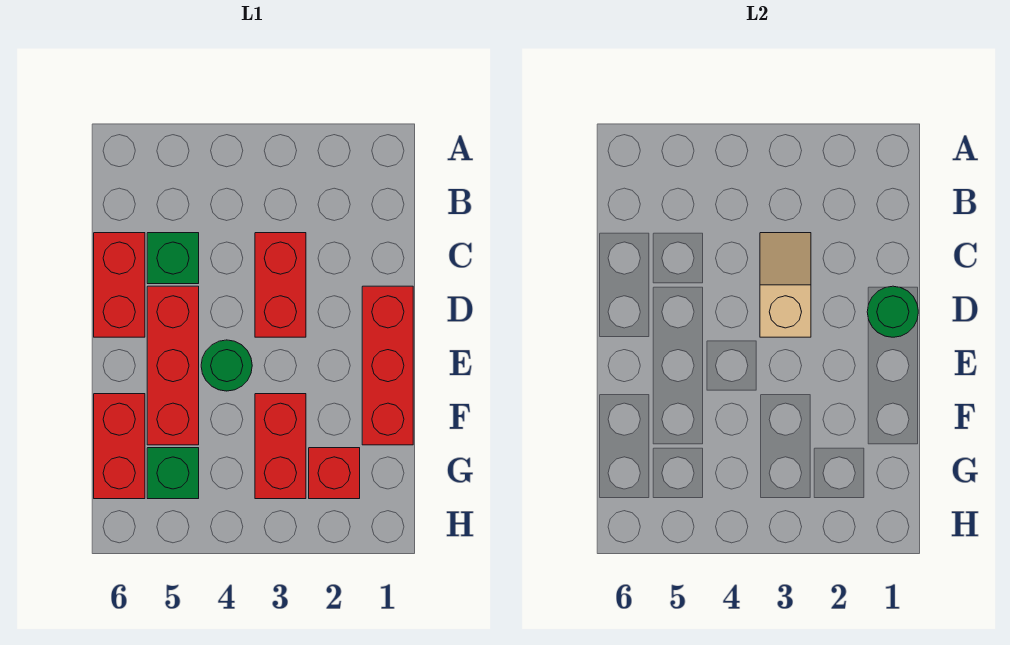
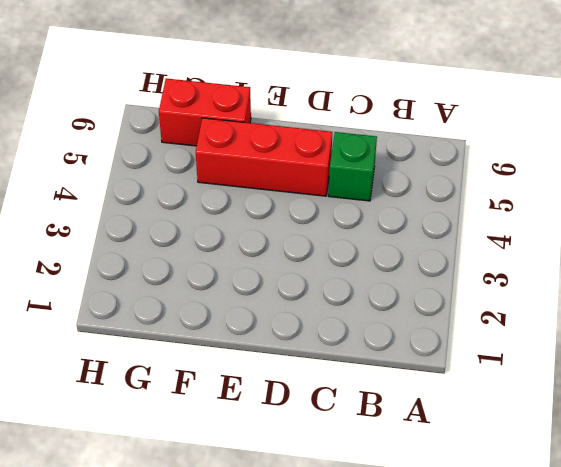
none -> red brick C3:D3 level 1
none -> red brick C6:D6 level 1
none -> red brick D1:F1 level 1

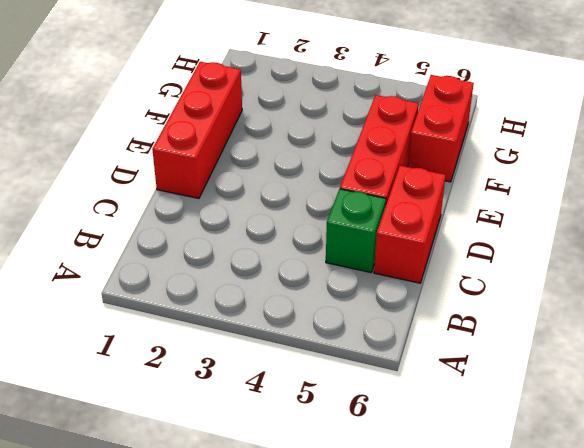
none -> red brick C3:D3 level 1
none -> green round brick E4 level 1
none -> red brick F3:G3 level 1

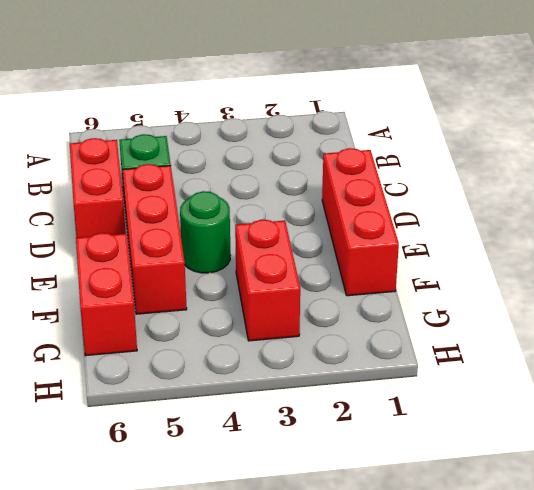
none -> red brick C3:D3 level 1
none -> red brick G2 level 1
none -> green brick G5 level 1

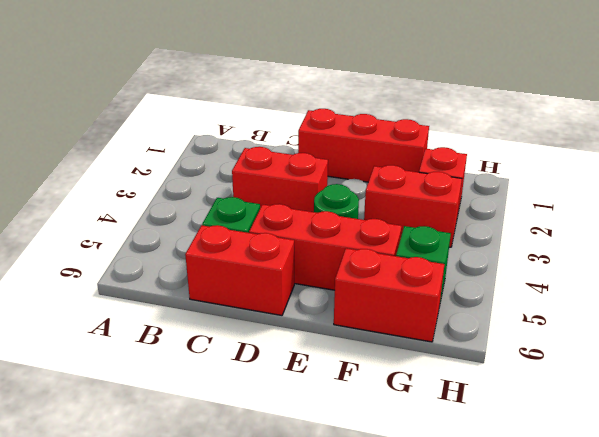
none -> tan slope C3:D3 level 2 top D
none -> green round brick D1 level 2

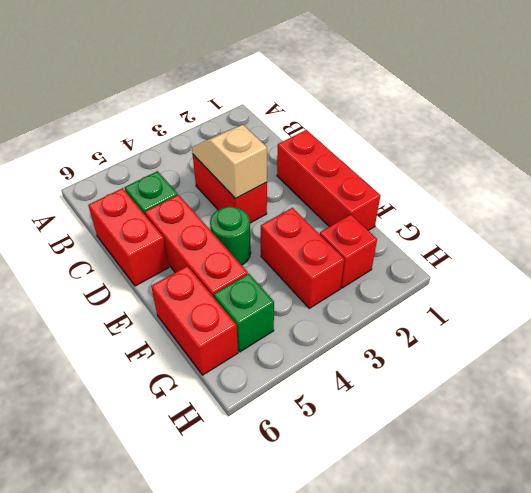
none -> green round brick D1 level 2

